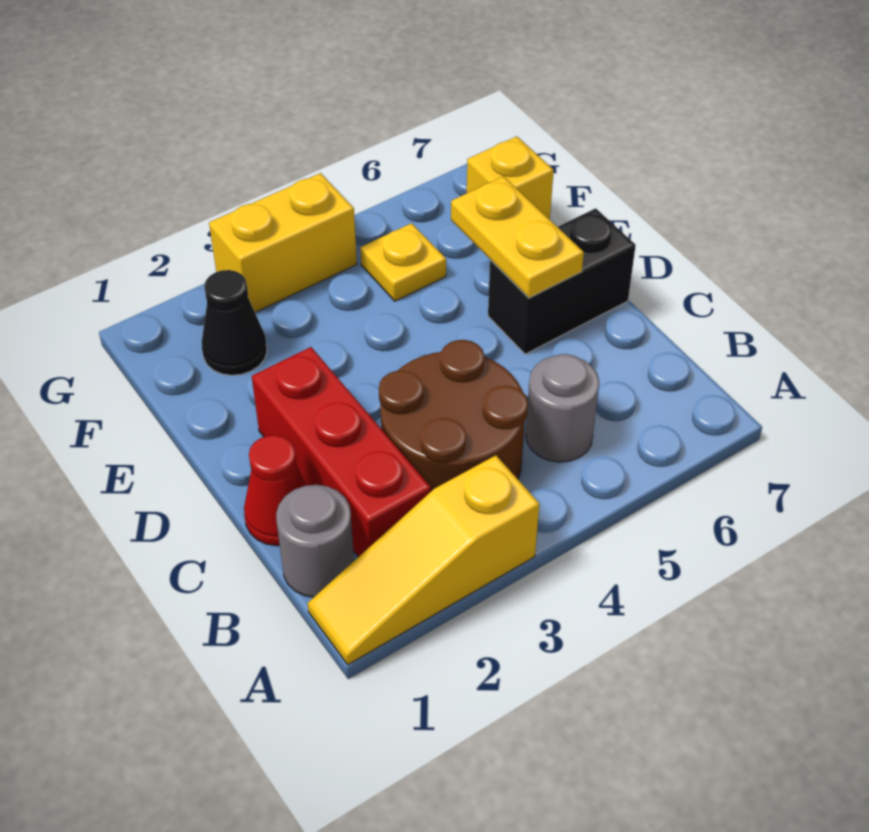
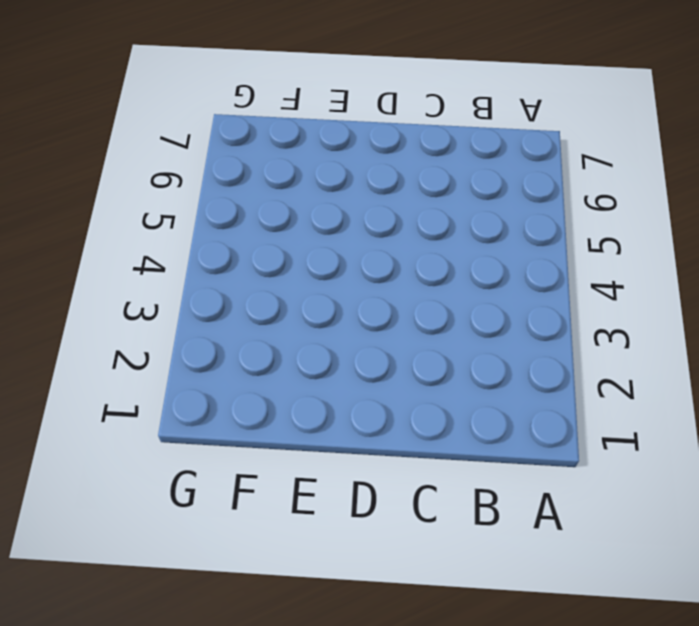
none -> yellow slope A1:A3 level 1 top 3
none -> grey round brick B1 level 1
none -> red brick B2:D2 level 1

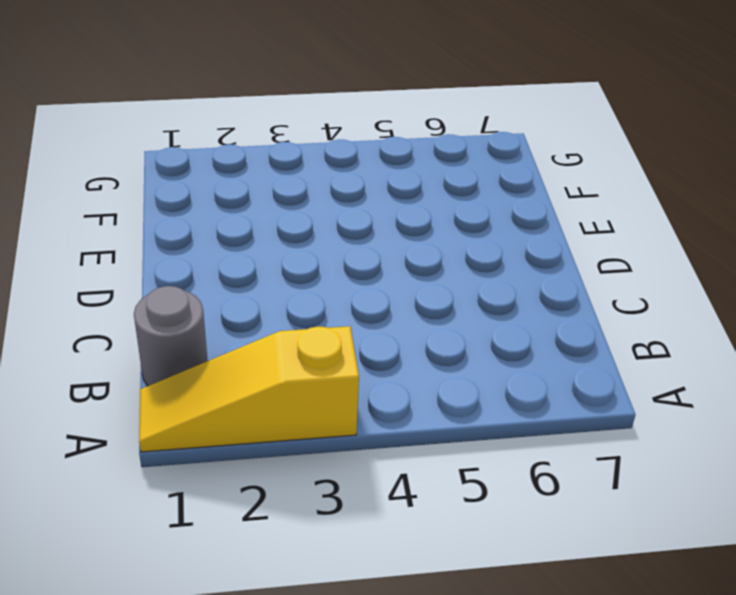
none -> red brick B2:D2 level 1
none -> brown round brick B3:C4 level 1
none -> grey round brick B5 level 1

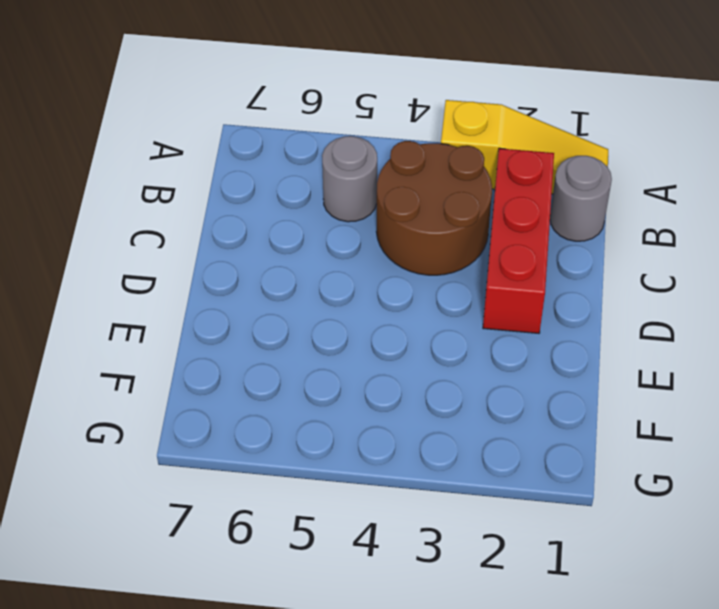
none -> red cone C1 level 1
none -> black brick D6:D7 level 1
none -> black cone F2 level 1

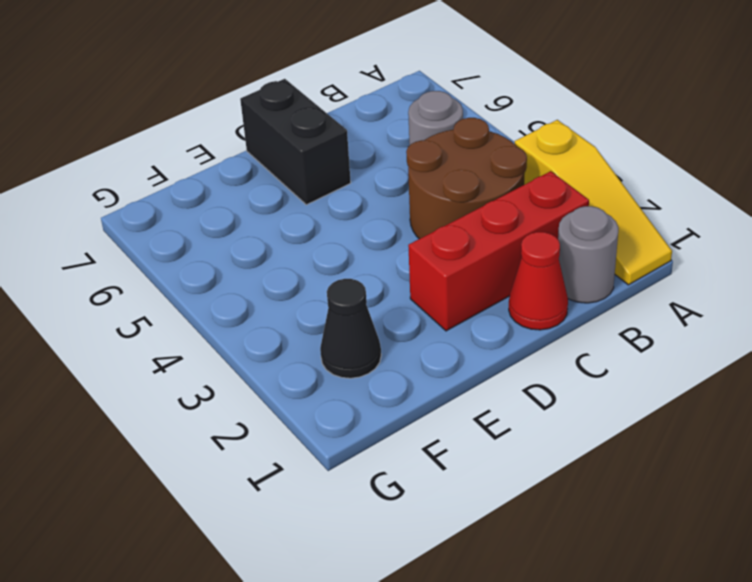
none -> yellow plate F5 level 1
none -> yellow brick F7 level 1
none -> yellow brick G3:G4 level 1

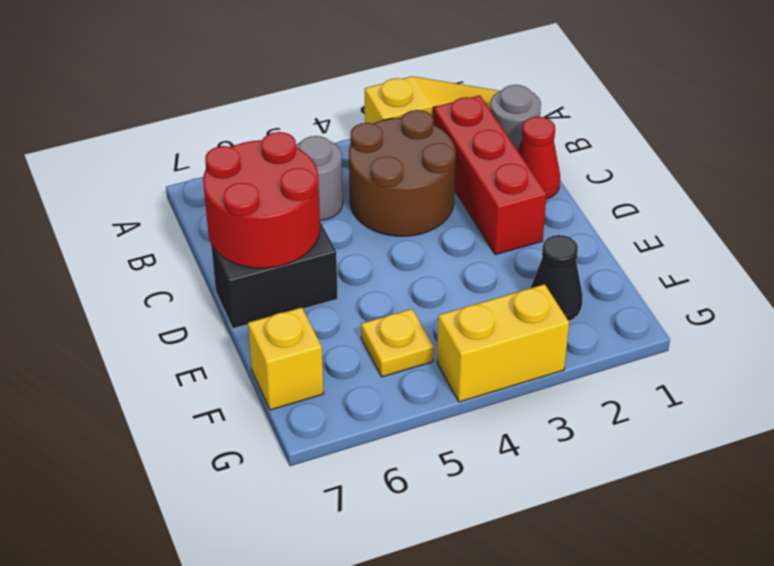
red round brick C6:D7 level 2 -> yellow plate D6:E6 level 2

